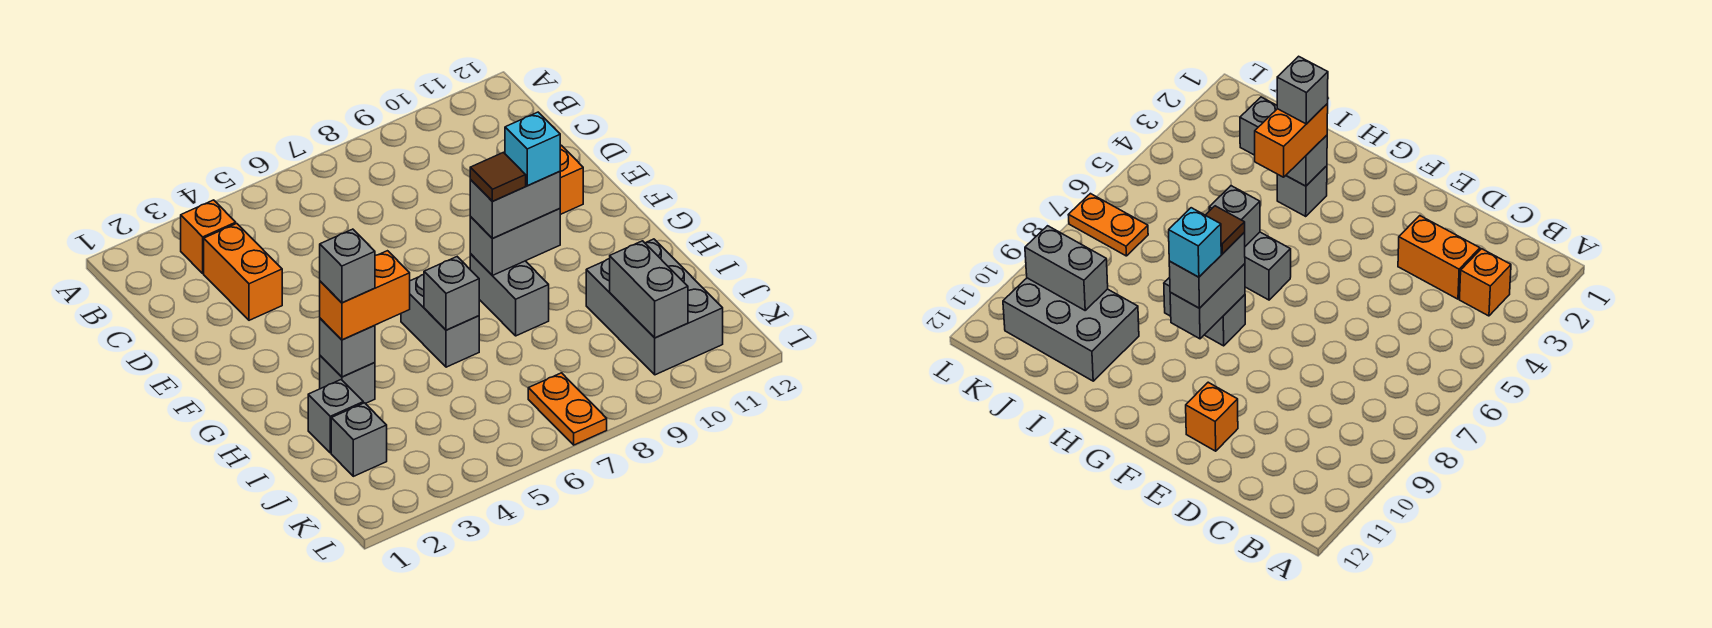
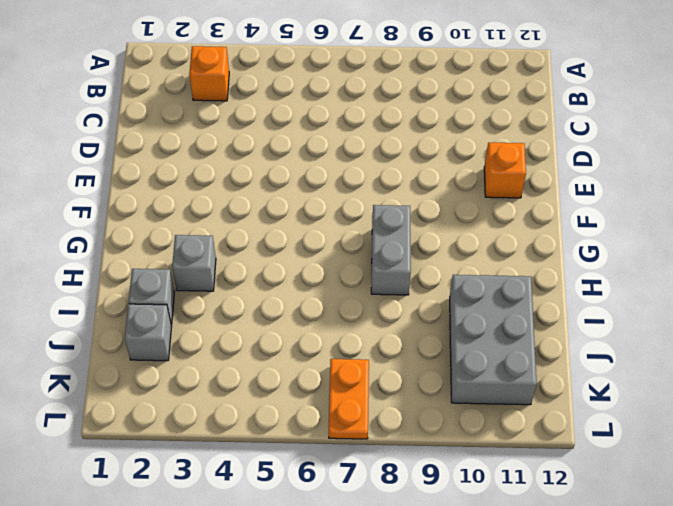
none -> orange brick C3:D3 level 1
none -> grey brick G6:H6 level 1
none -> grey brick G8:G9 level 2

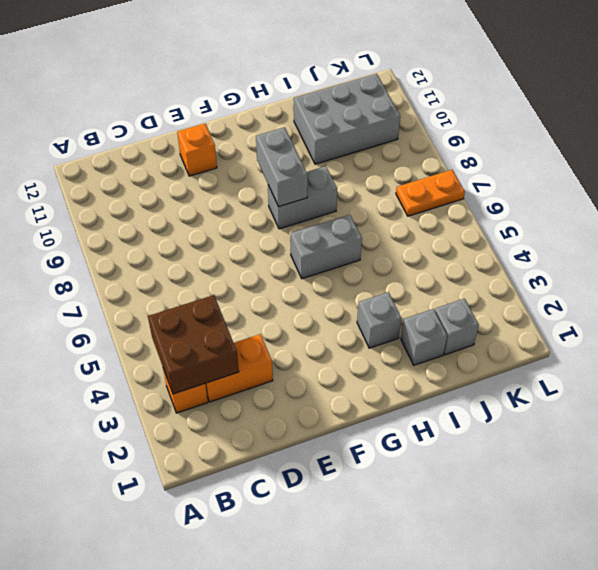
brown brick B3:C4 level 2 -> none
none -> grey brick H3 level 2
none -> grey brick H6 level 2
none -> grey brick J10:K10 level 2

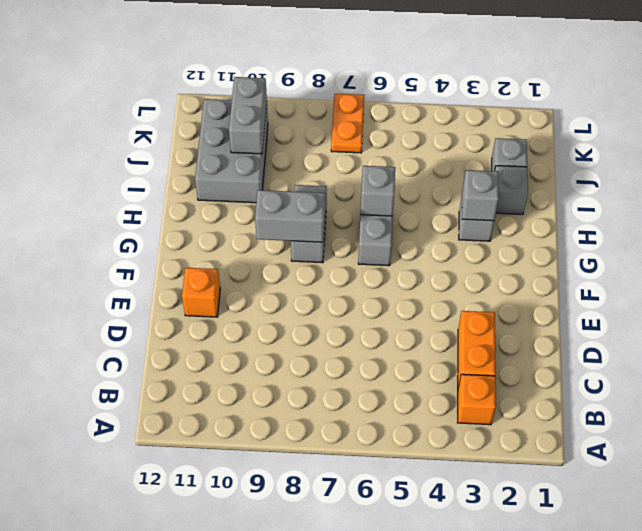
none -> grey brick G8:G9 level 3
none -> orange brick H3:H4 level 3
none -> brown tile G8 level 4

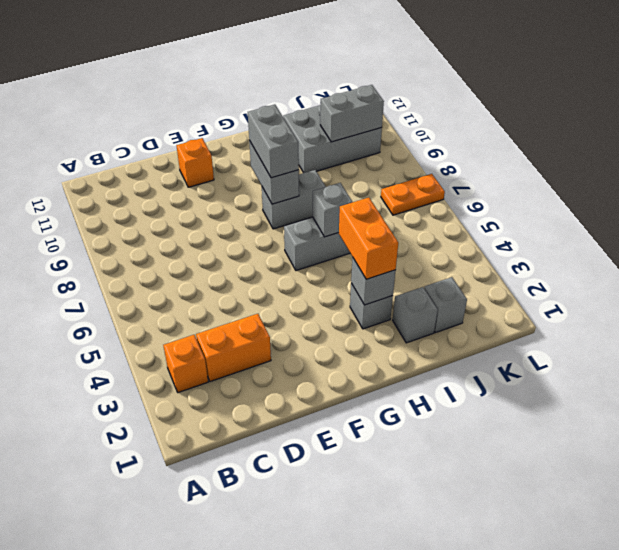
none -> brown tile G8 level 4
none -> cyan brick G9 level 4
none -> grey brick H3 level 4

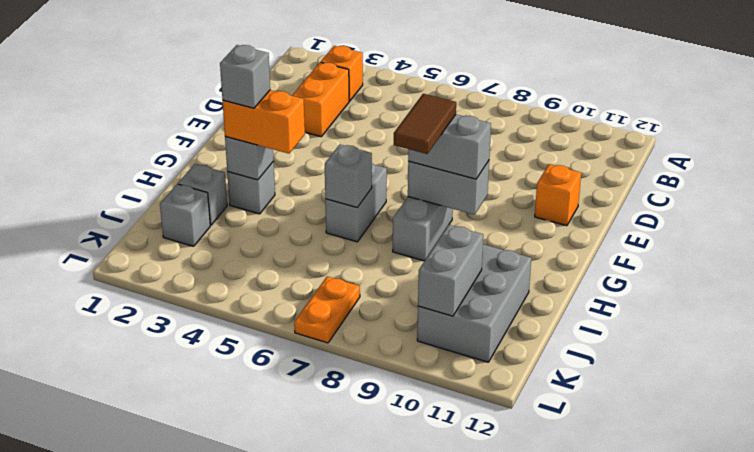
brown tile G8:H8 level 4 -> brown tile G8 level 4
none -> cyan brick G9 level 4

